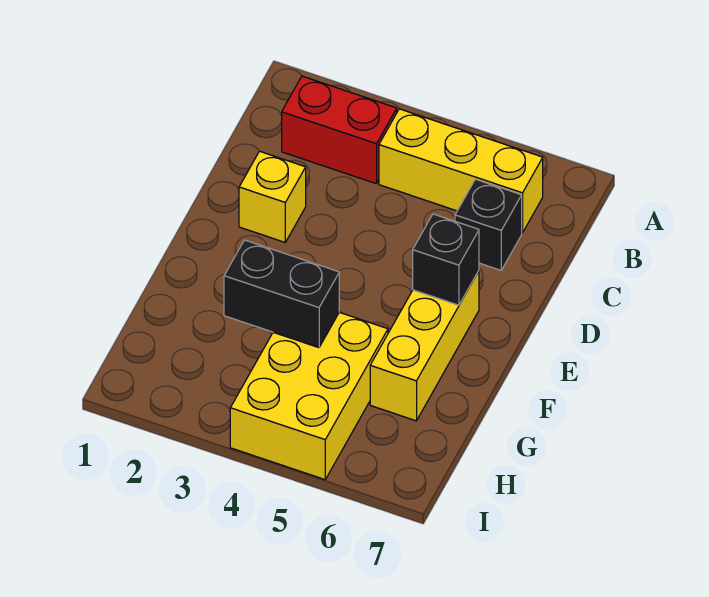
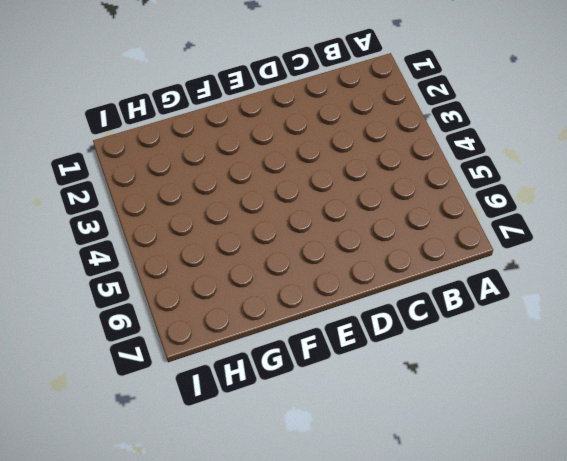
none -> red brick B2:B3 level 1
none -> yellow brick B4:B6 level 1

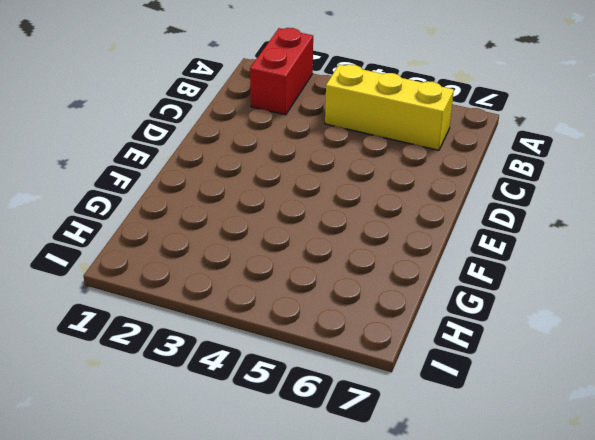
red brick A2:B2 level 1 -> red brick B2:B3 level 1
none -> black brick C6 level 1
none -> yellow brick D2 level 1

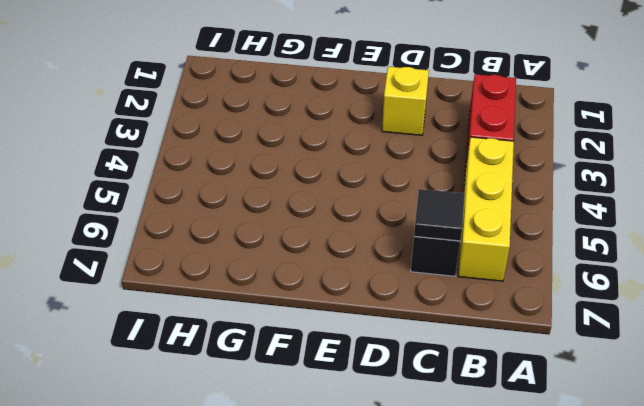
black tile C6 level 2 -> none
none -> yellow brick E6:G6 level 1
none -> yellow brick G4:I5 level 1

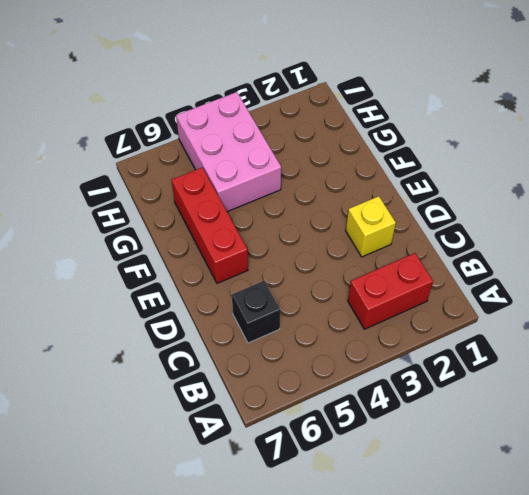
red brick E6:G6 level 1 -> yellow brick E6:G6 level 1
pink brick G4:I5 level 1 -> yellow brick G4:I5 level 1
none -> yellow brick B4:B6 level 1
none -> black brick E6 level 2

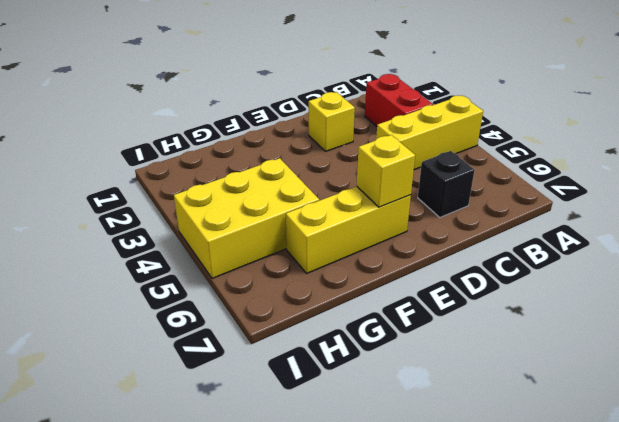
yellow brick A4:C4 level 1 -> yellow brick B4:B6 level 1
yellow brick E6 level 2 -> black brick E6 level 2
none -> black brick G3:G4 level 2

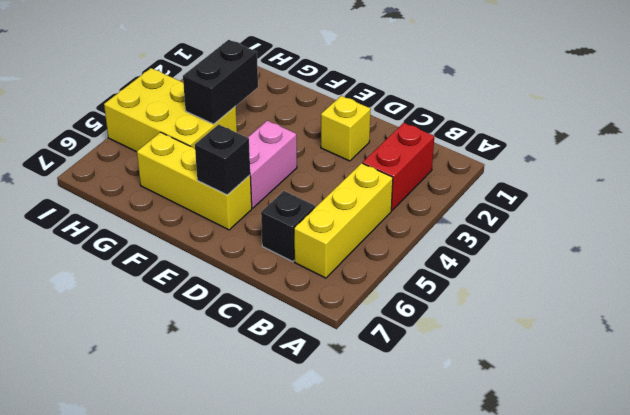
pink brick E4:E5 level 1 -> none

